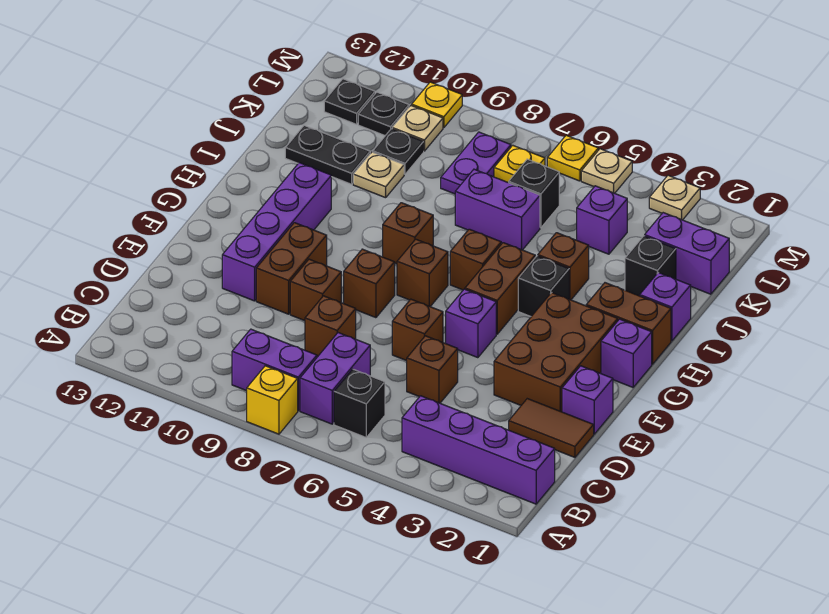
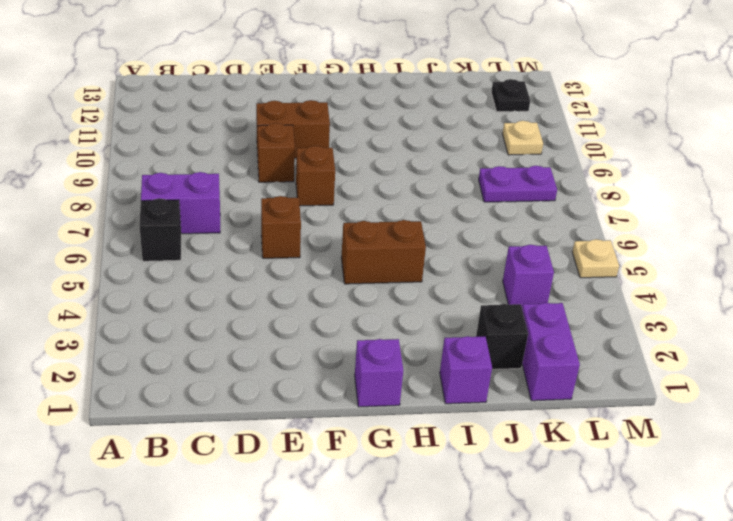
none -> yellow brick A8 level 1
none -> purple brick B1:B4 level 1
none -> purple brick B8:B9 level 1
none -> brown tile D1:D2 level 1

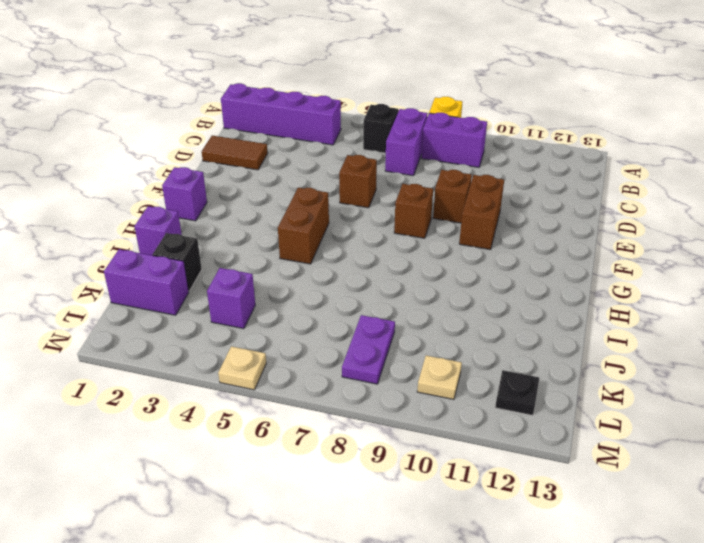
none -> brown brick D5 level 1
none -> brown brick D8 level 1
none -> purple brick E1 level 1
none -> brown brick E2:G3 level 1

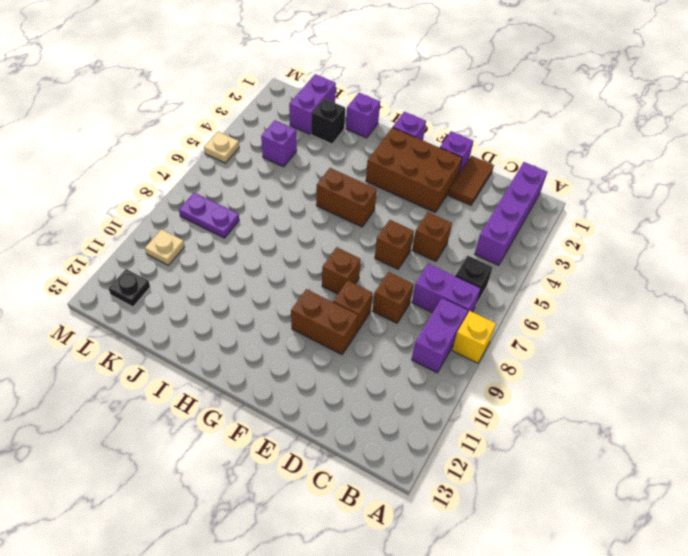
none -> purple brick E11:H11 level 1
none -> purple brick F5 level 1
none -> brown brick G7 level 1
none -> brown brick H1:H2 level 1

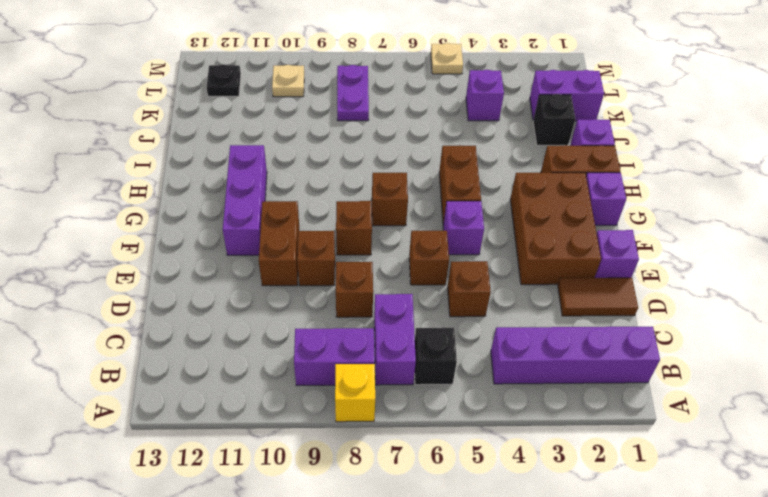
purple brick F11:H11 level 1 -> purple brick E11:H11 level 1
none -> black brick H4 level 1
none -> brown brick H6 level 1
none -> brown brick H8 level 1
none -> brown brick I4 level 1

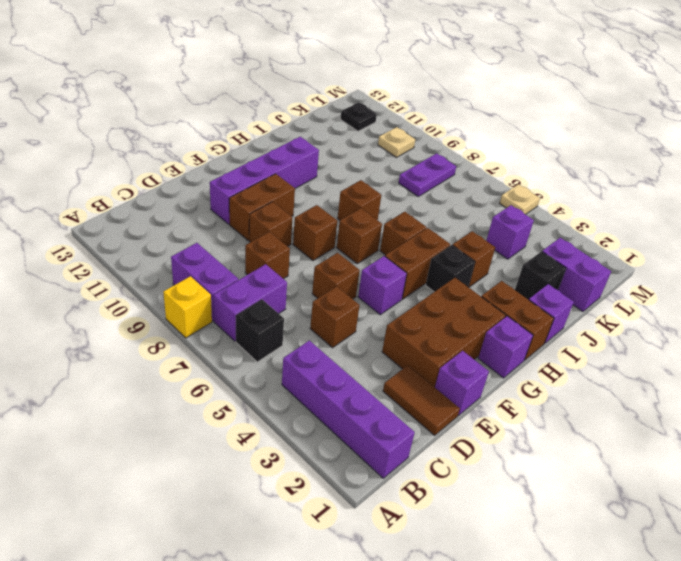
none -> purple brick J6:J7 level 1
none -> tan plate J10 level 1
none -> black plate J11:J12 level 1
none -> black brick K6 level 1

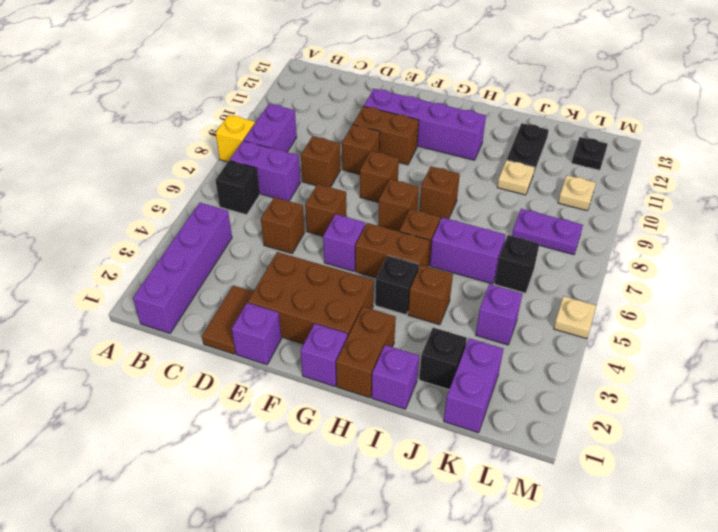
purple brick I6:J6 level 1 -> purple brick J6:J7 level 1
none -> black plate K10 level 1
none -> yellow plate L7 level 1
none -> black plate L11 level 1
none -> tan plate M3 level 1

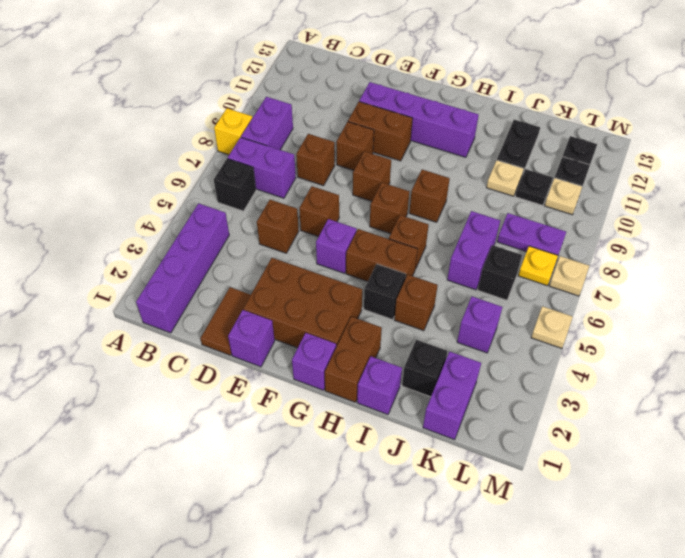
tan plate M7 level 1 -> tan plate M3 level 1
none -> yellow plate M6 level 1
none -> yellow plate M10 level 1

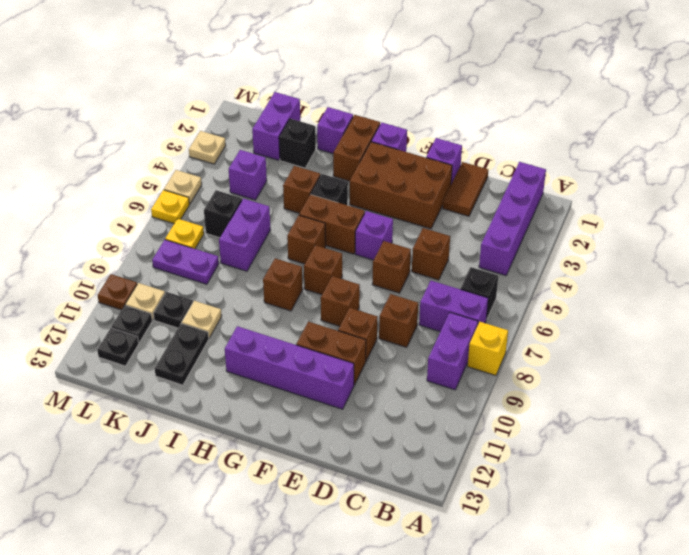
brown plate M10 level 1 -> yellow plate M10 level 1

